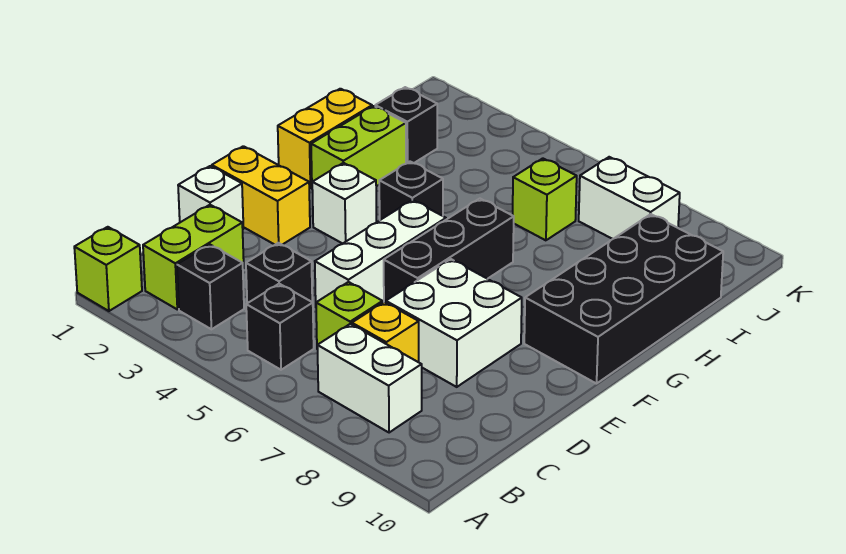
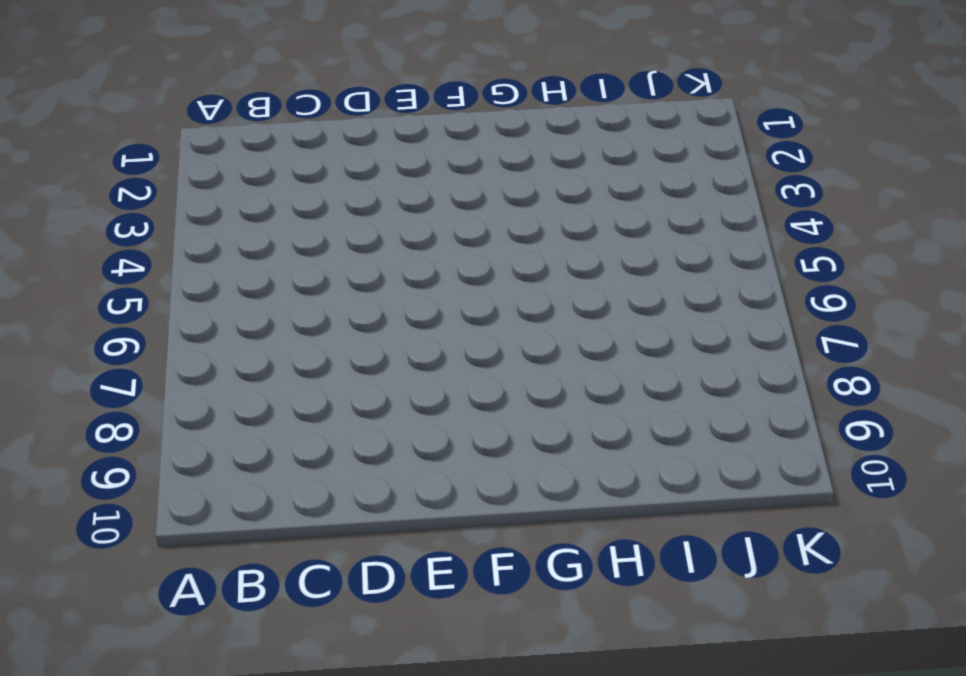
none -> lime brick A1 level 1
none -> lime brick B2:C2 level 1
none -> black brick B3 level 1

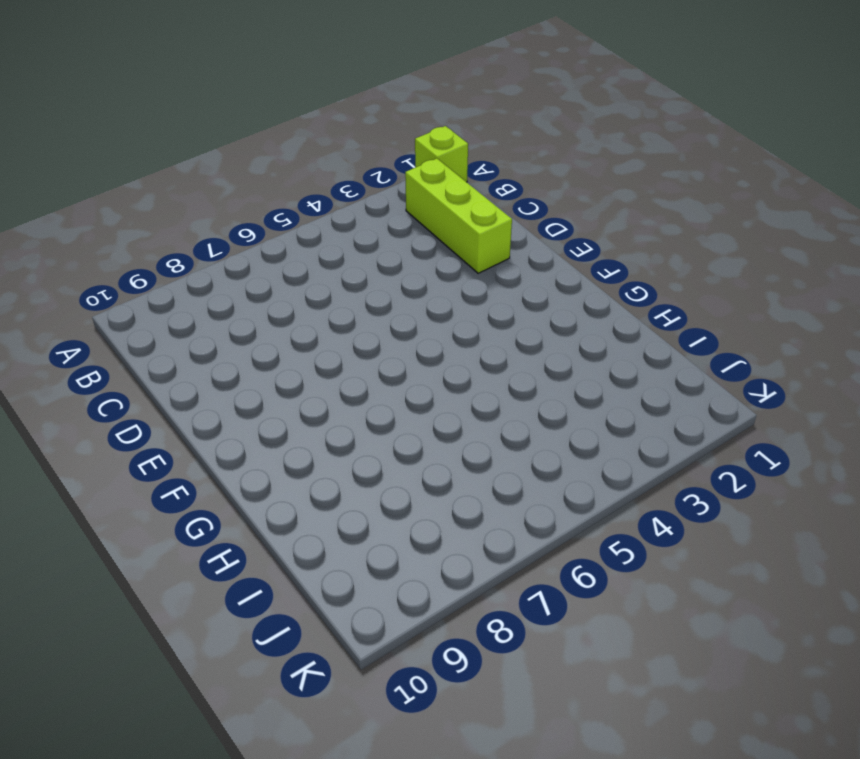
lime brick B2:D2 level 1 -> lime brick B2:C2 level 1
none -> black brick B3 level 1
none -> black brick B5 level 1
none -> white brick B7:B8 level 1

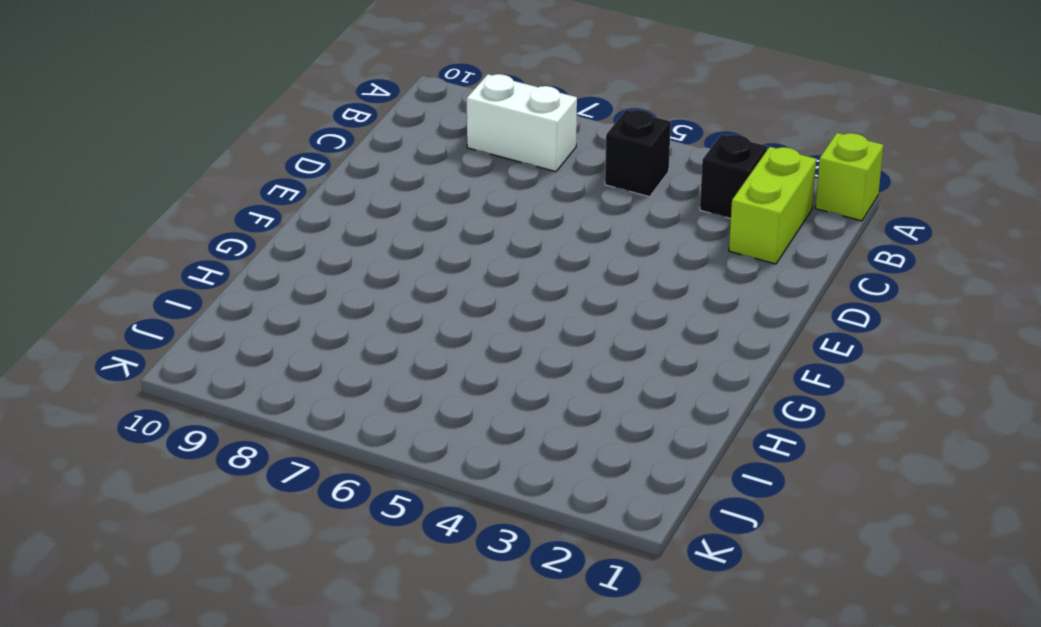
none -> black brick C4 level 1
none -> lime brick C6 level 1
none -> yellow brick C7 level 1

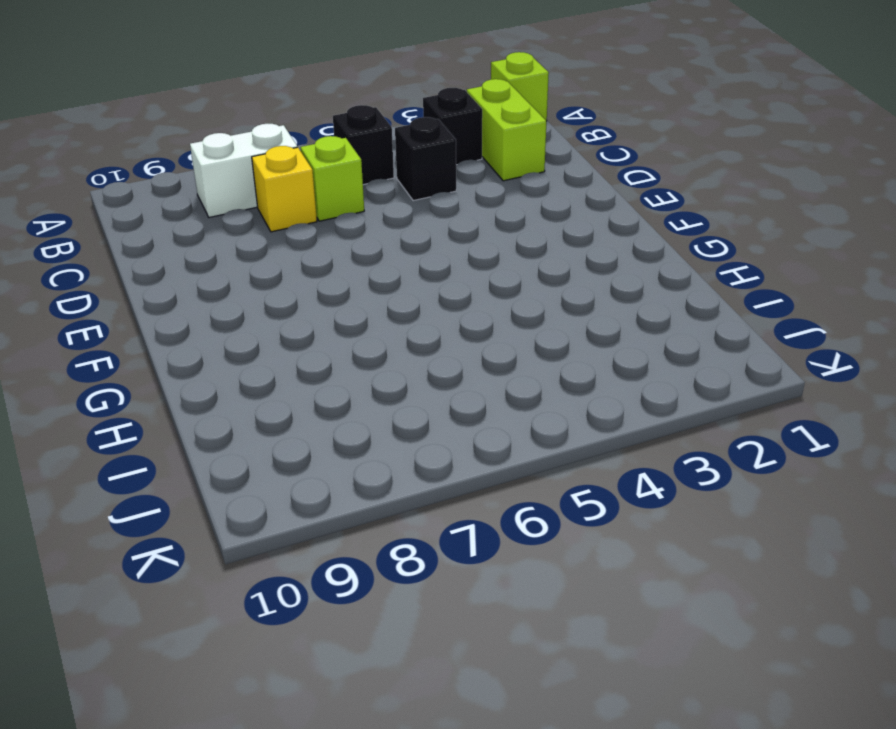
none -> white brick D1 level 1
none -> white brick D5:F5 level 1
none -> white brick D7:E8 level 1

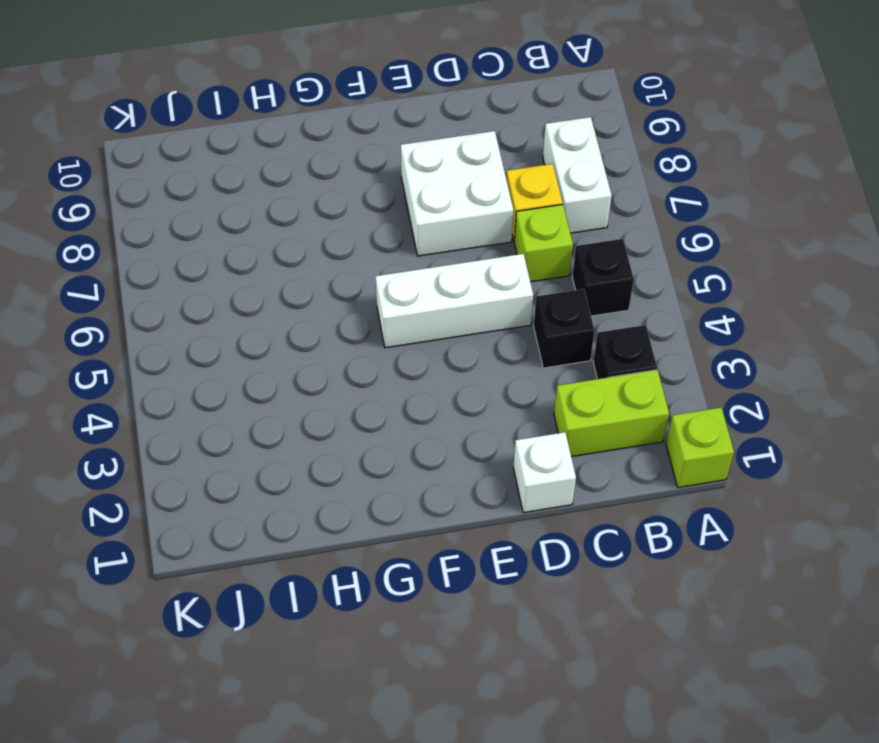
none -> yellow brick E1:E2 level 1
none -> black brick E6:G6 level 1
none -> white brick F3 level 1

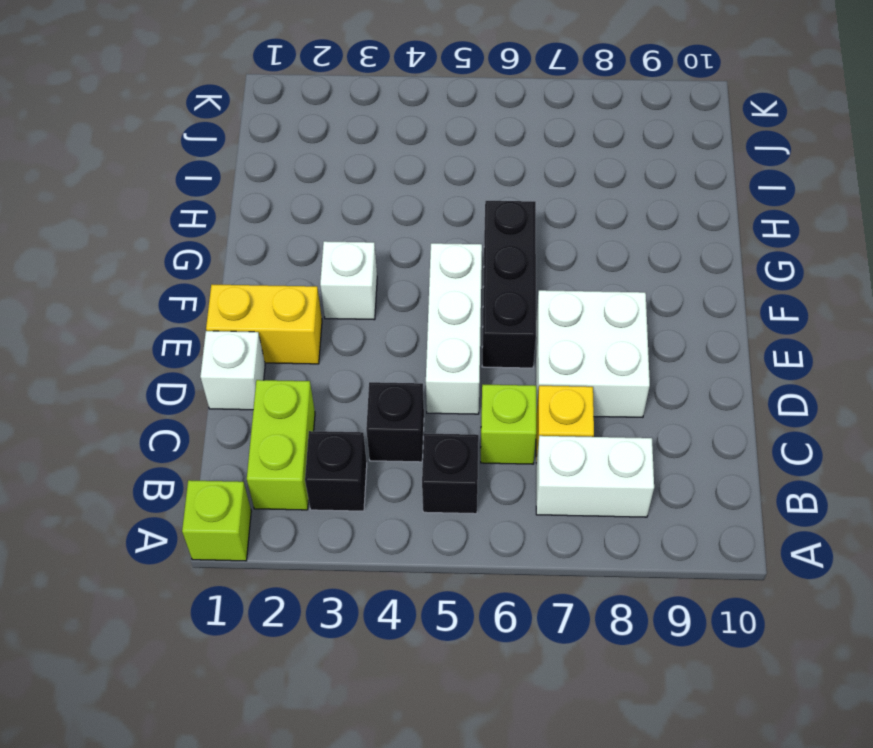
none -> black brick F9:I10 level 1
none -> yellow brick G1:H1 level 1
none -> lime brick G2:H2 level 1

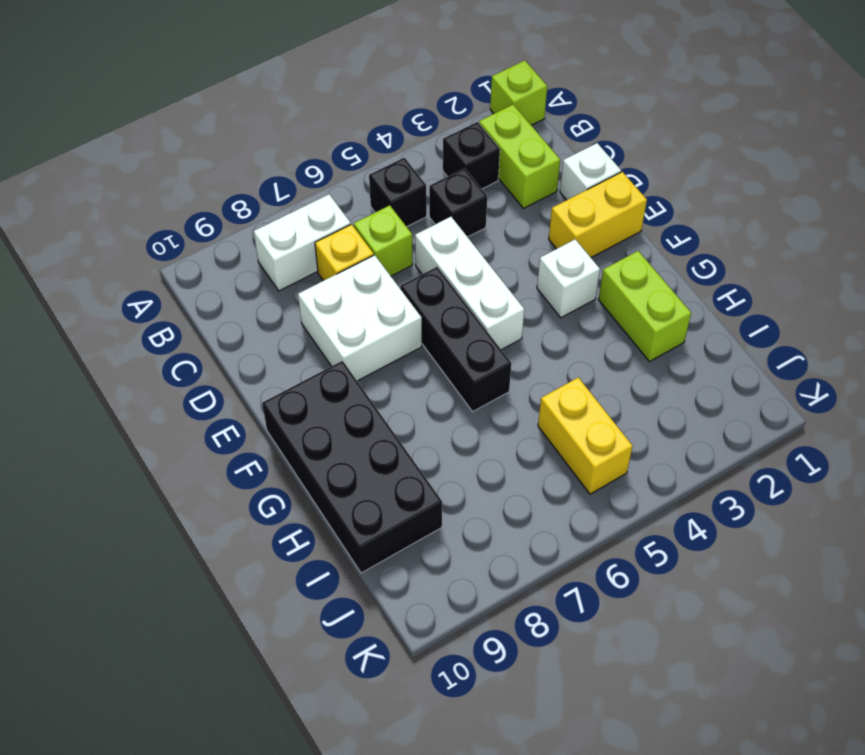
yellow brick I5:J5 level 1 -> yellow brick G1:H1 level 1
none -> black brick G4 level 1
none -> black brick I2 level 1
none -> lime brick I6 level 1

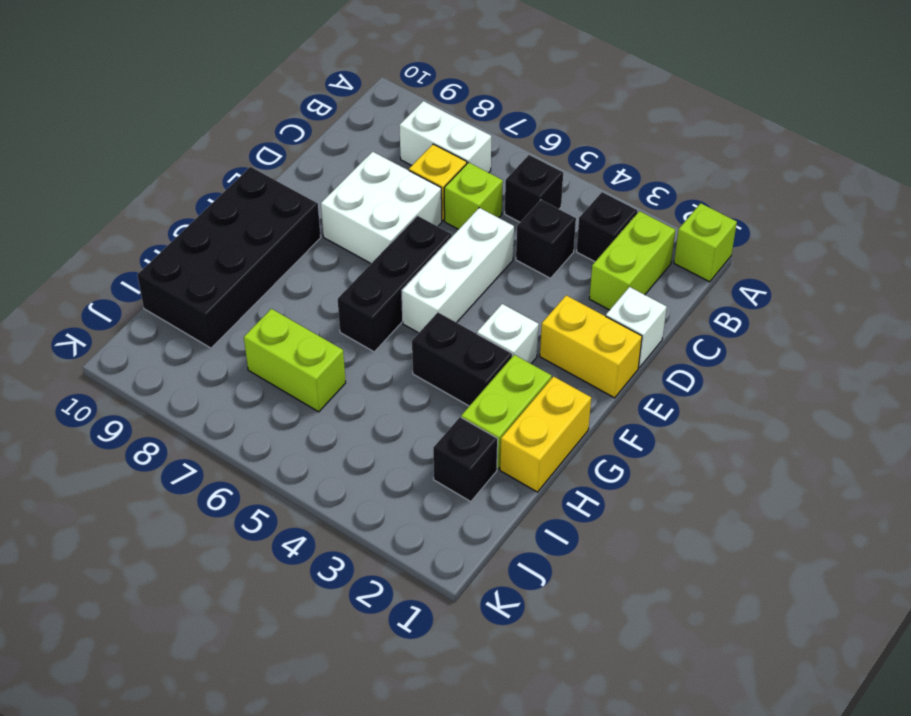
black brick G3:G4 level 1 -> black brick G4 level 1
lime brick I6:I7 level 1 -> lime brick I6 level 1
none -> white brick J7:J8 level 1

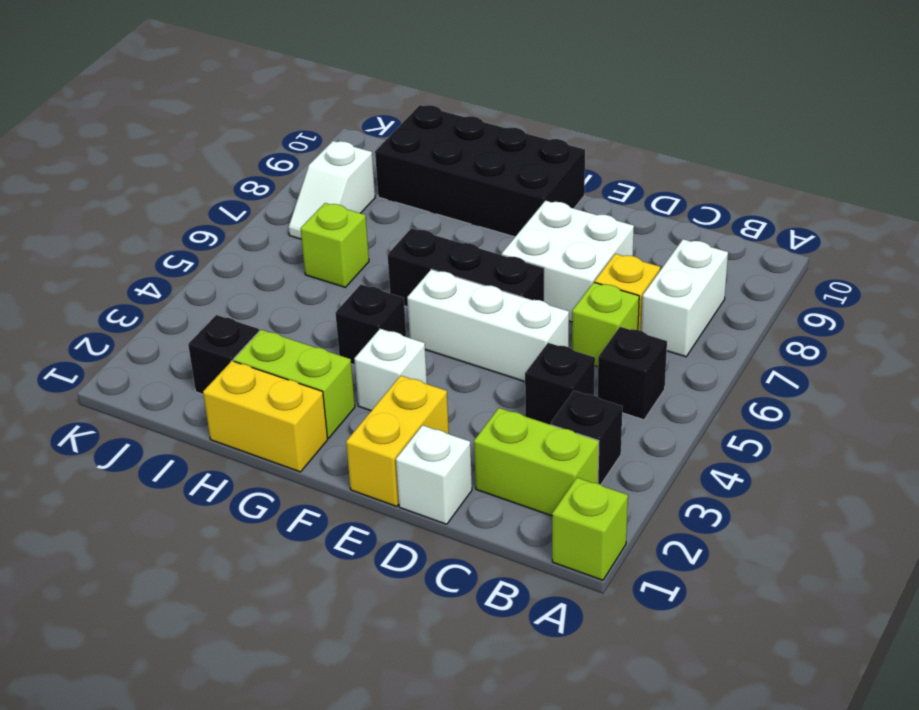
white slope J7:J8 level 1 top 8 -> white brick J7:J8 level 1

